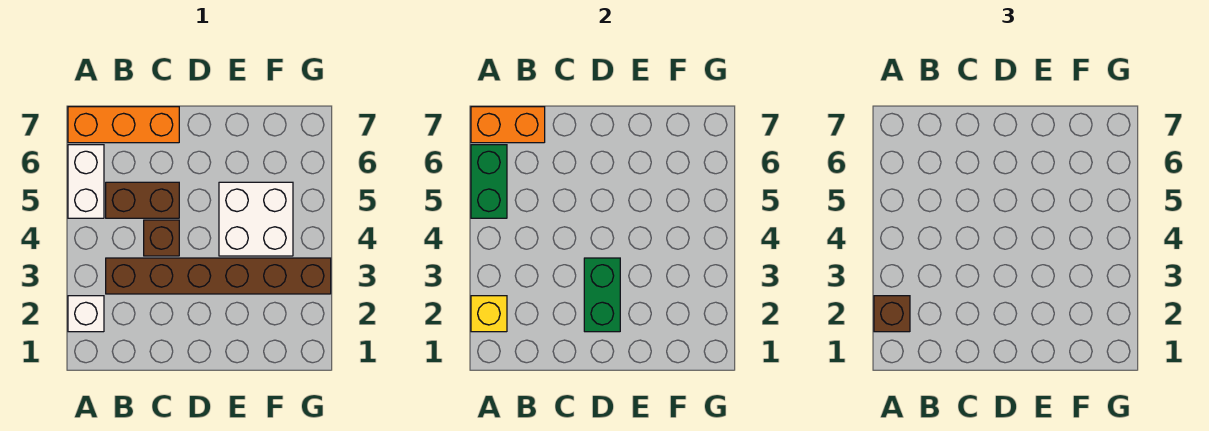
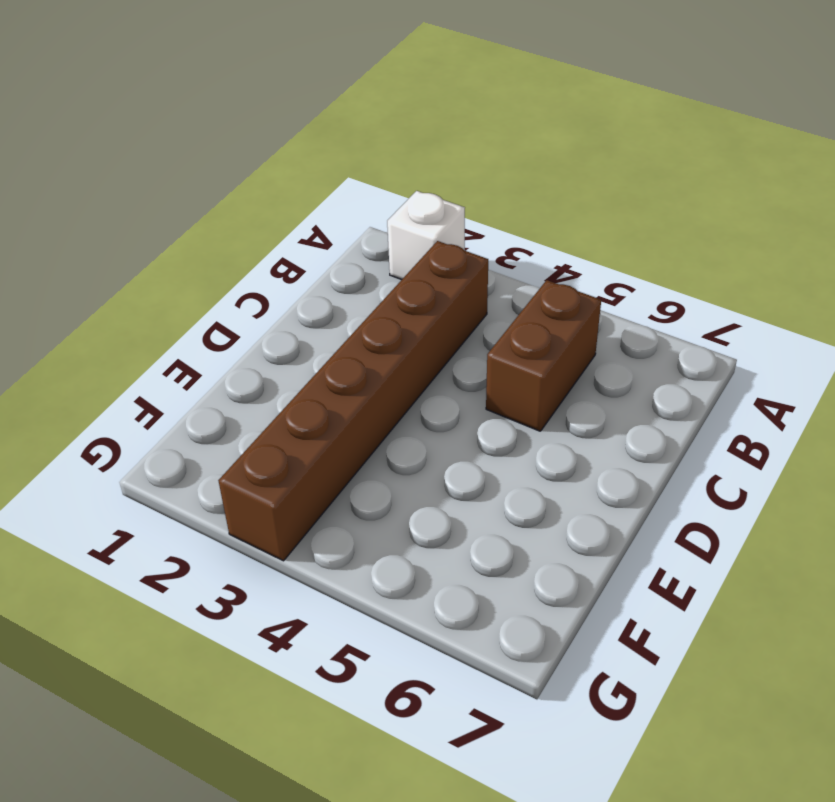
none -> white brick A5:A6 level 1
none -> orange brick A7:C7 level 1
none -> brown brick C4 level 1

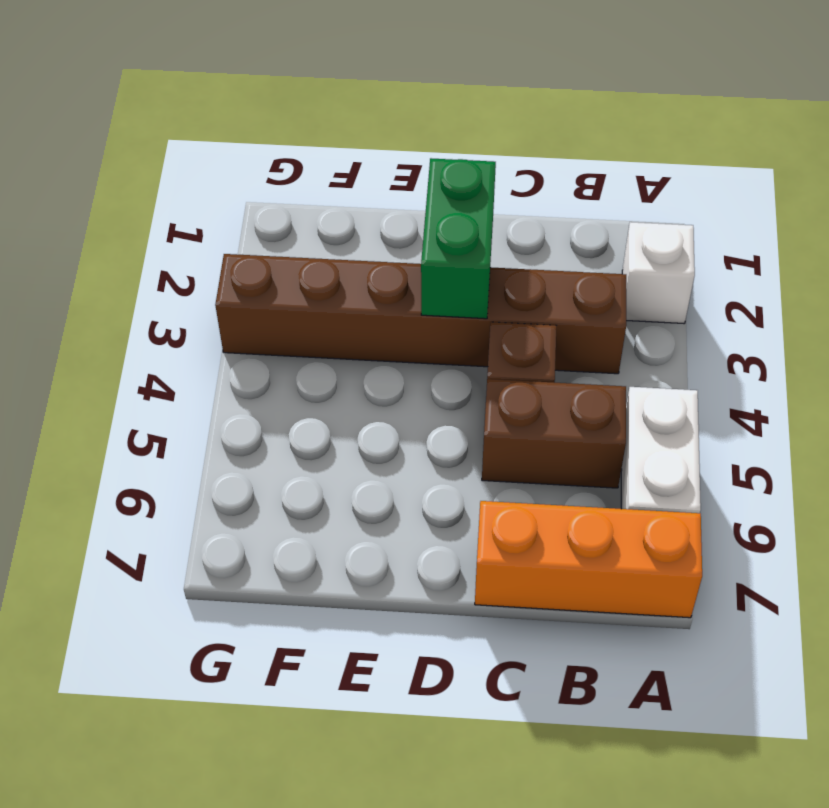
none -> white brick E4:F5 level 1
none -> yellow brick A2 level 2
none -> green brick A5:A6 level 2

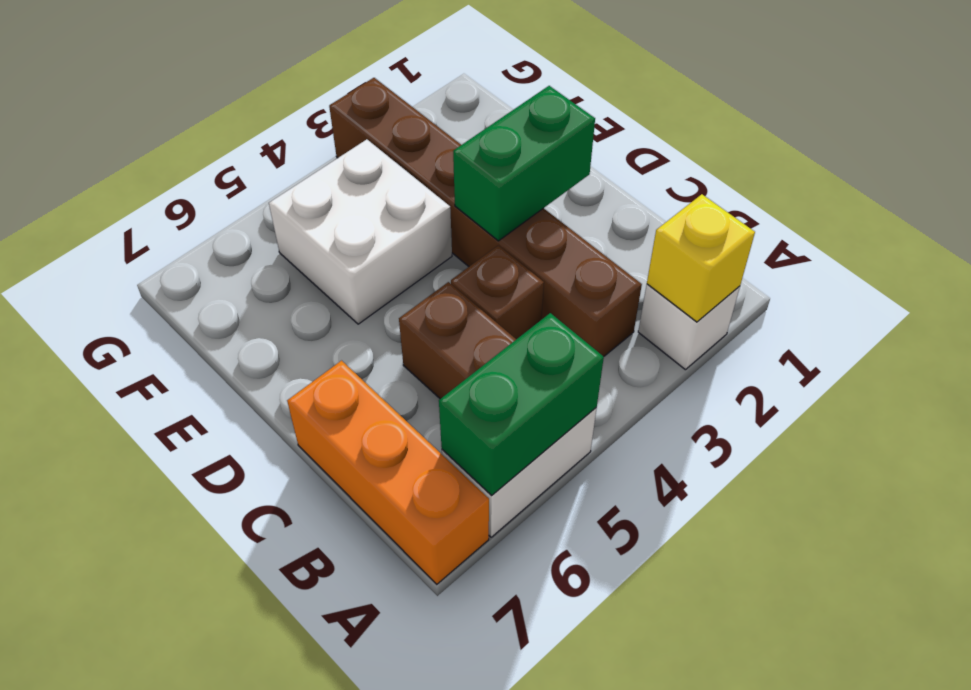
none -> orange brick A7:B7 level 2
none -> brown brick A2 level 3

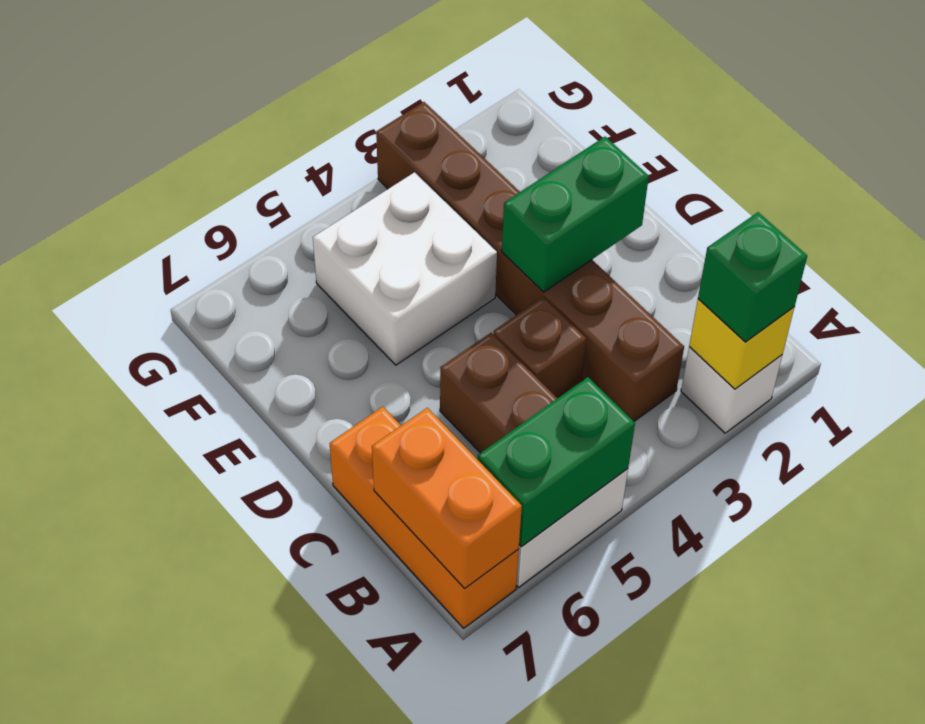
green brick A2 level 3 -> brown brick A2 level 3

